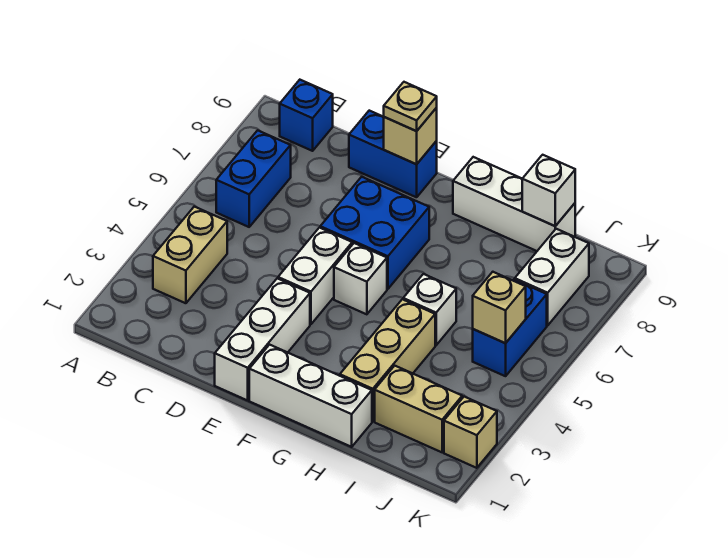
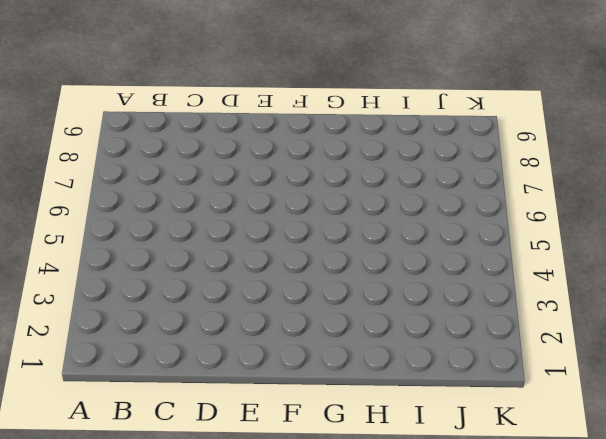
none -> tan brick B3:B4 level 1
none -> blue brick B6:B7 level 1
none -> blue brick B9 level 1

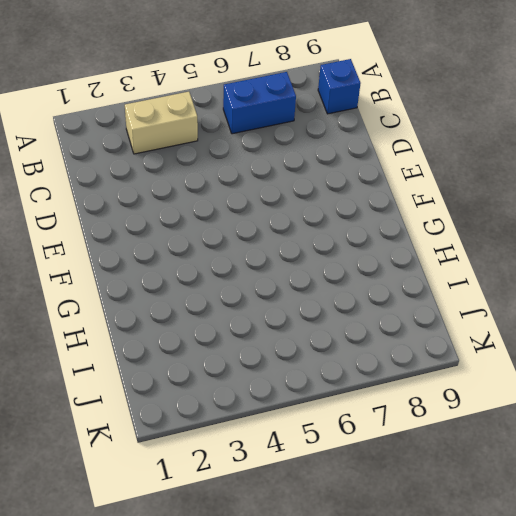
none -> blue brick D9:E9 level 1
none -> white brick E1:E3 level 1
none -> white brick E4:E5 level 1

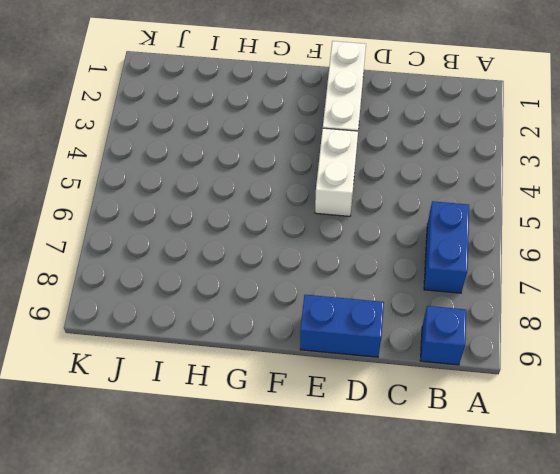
none -> tan brick B3:B4 level 1
none -> blue brick E6:F7 level 1
none -> white brick F1:H1 level 1

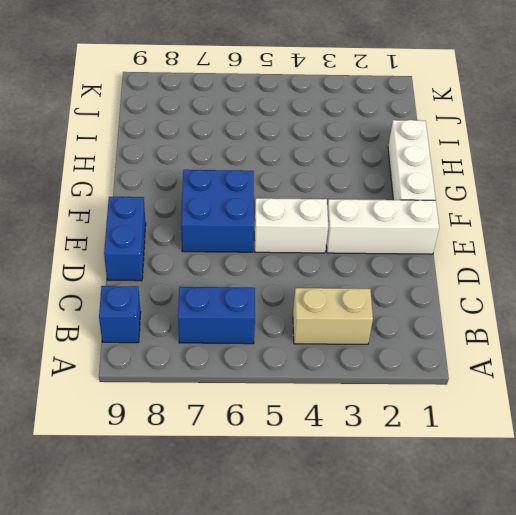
none -> white brick F5 level 1
none -> white brick G9:I9 level 1
none -> tan brick H2:H4 level 1

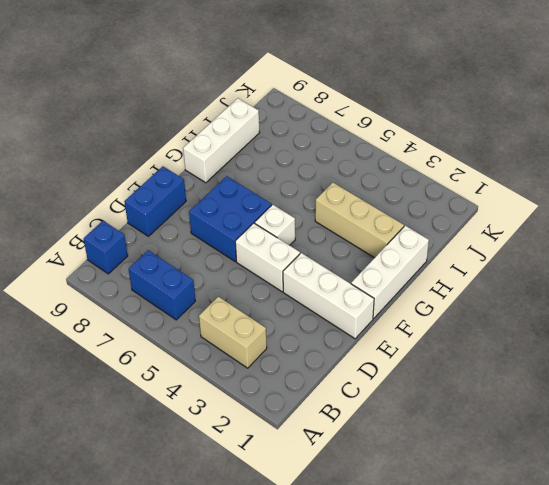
none -> white brick H5 level 1
none -> tan brick I2:J2 level 1
none -> blue brick J5:J6 level 1

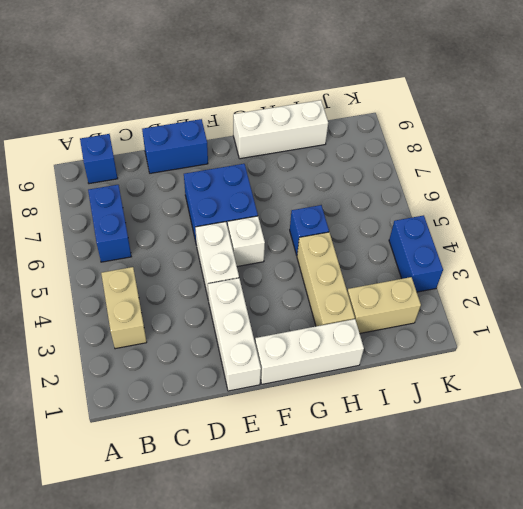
blue brick H5 level 1 -> white brick H5 level 1
blue brick K3:K4 level 1 -> blue brick J5:J6 level 1
none -> white brick J7:J8 level 1
none -> tan brick K2 level 1
none -> tan brick E9 level 2

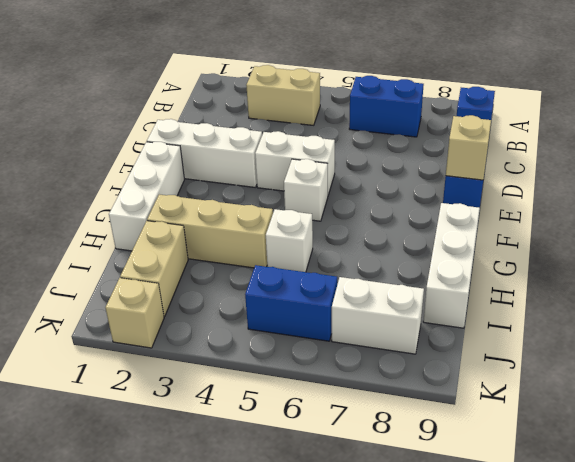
none -> blue brick E6:F7 level 1
none -> white brick I9 level 2
none -> tan brick J5 level 2

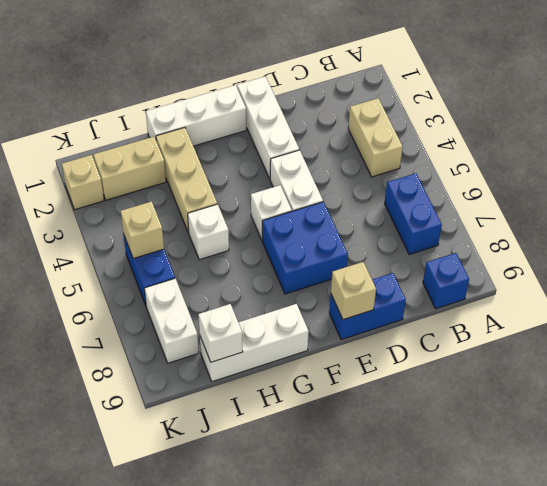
none -> tan plate E9 level 3

